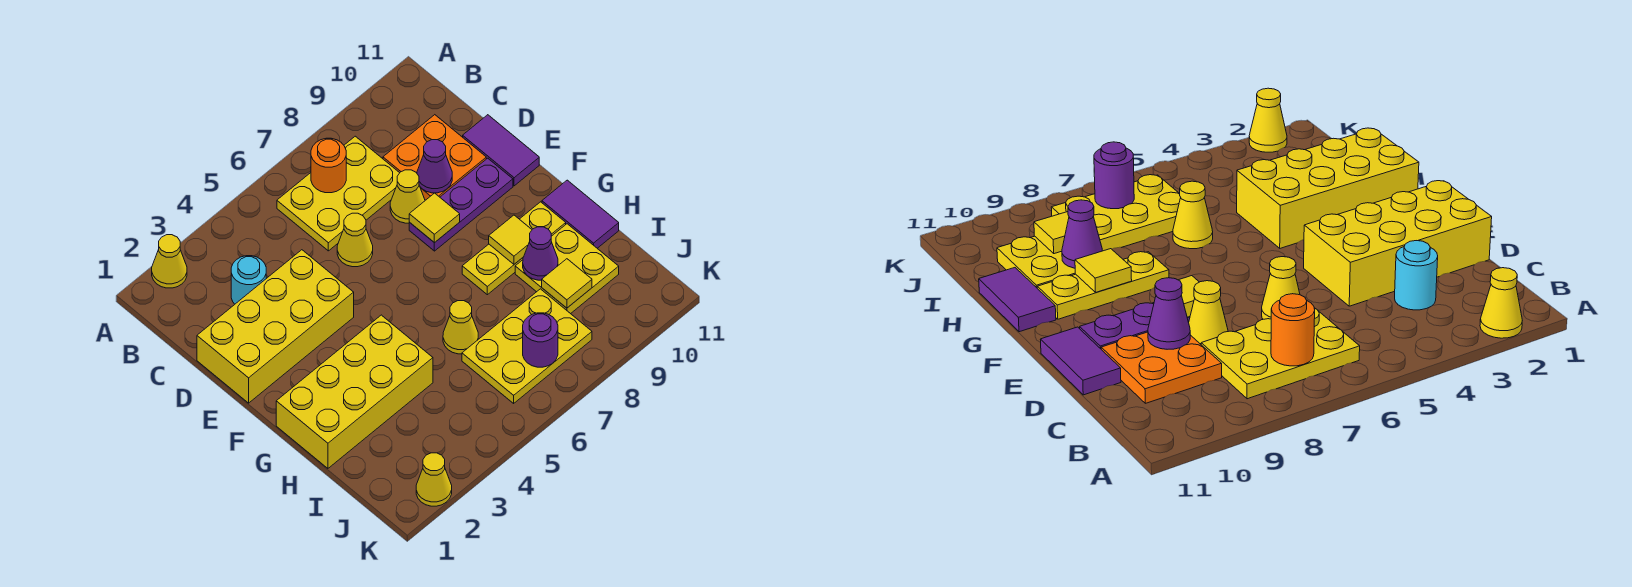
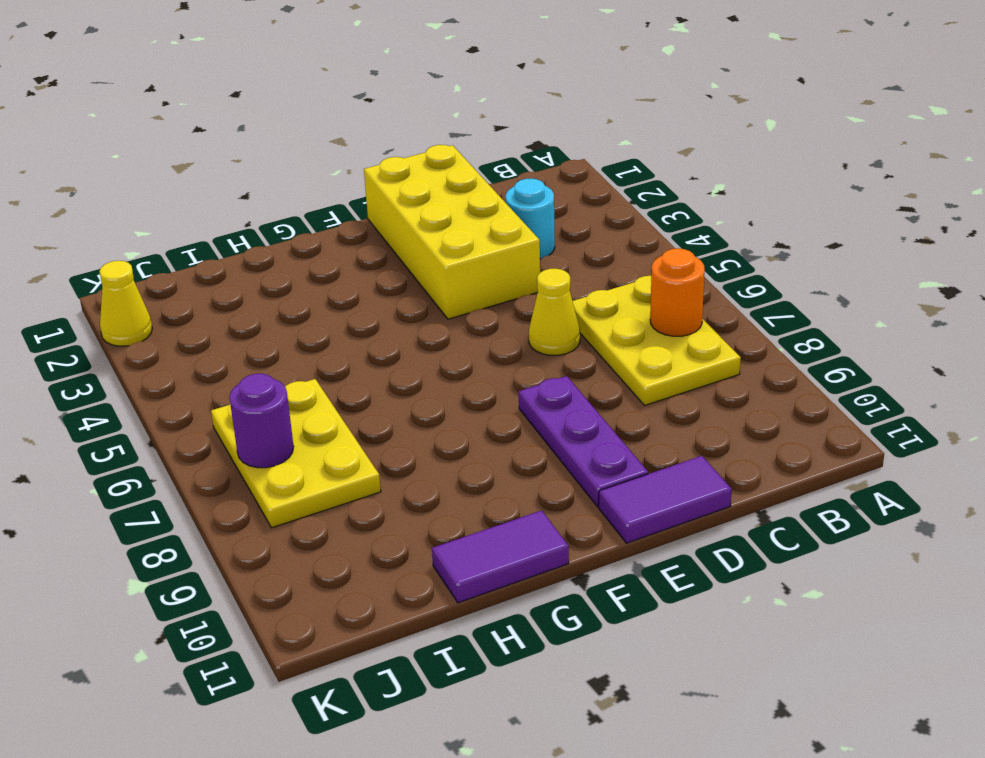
none -> yellow cone A2 level 1
none -> orange plate C9:D10 level 1
none -> yellow cone D8 level 1

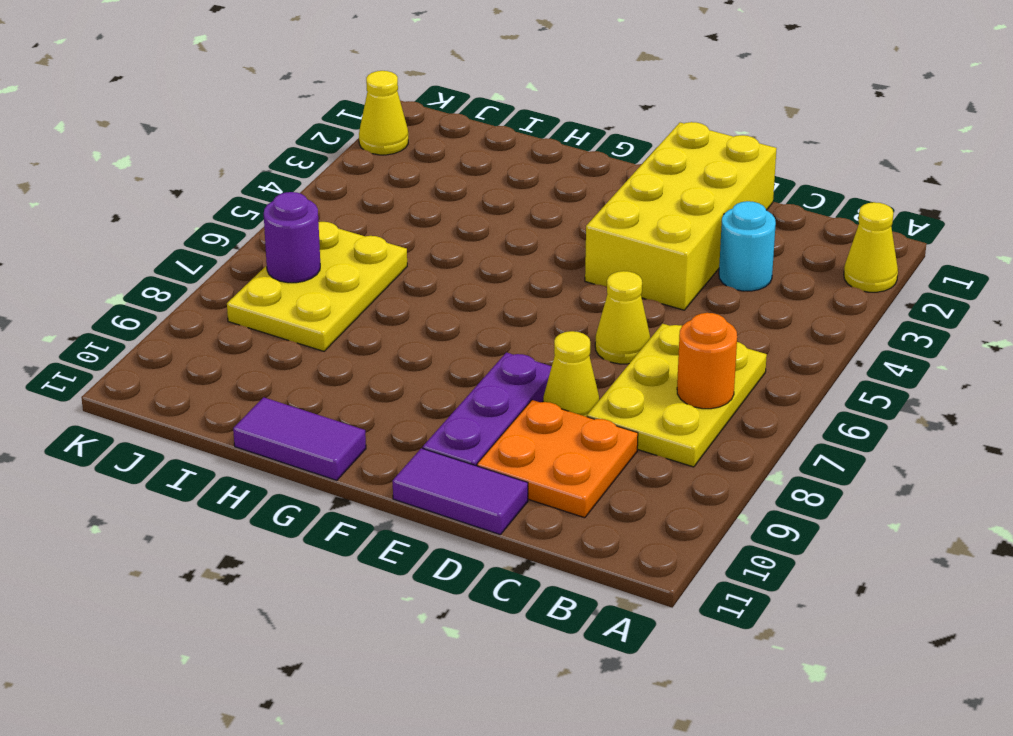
none -> yellow brick G1:H4 level 1
none -> yellow plate G8:G10 level 1
none -> yellow cone H6 level 1

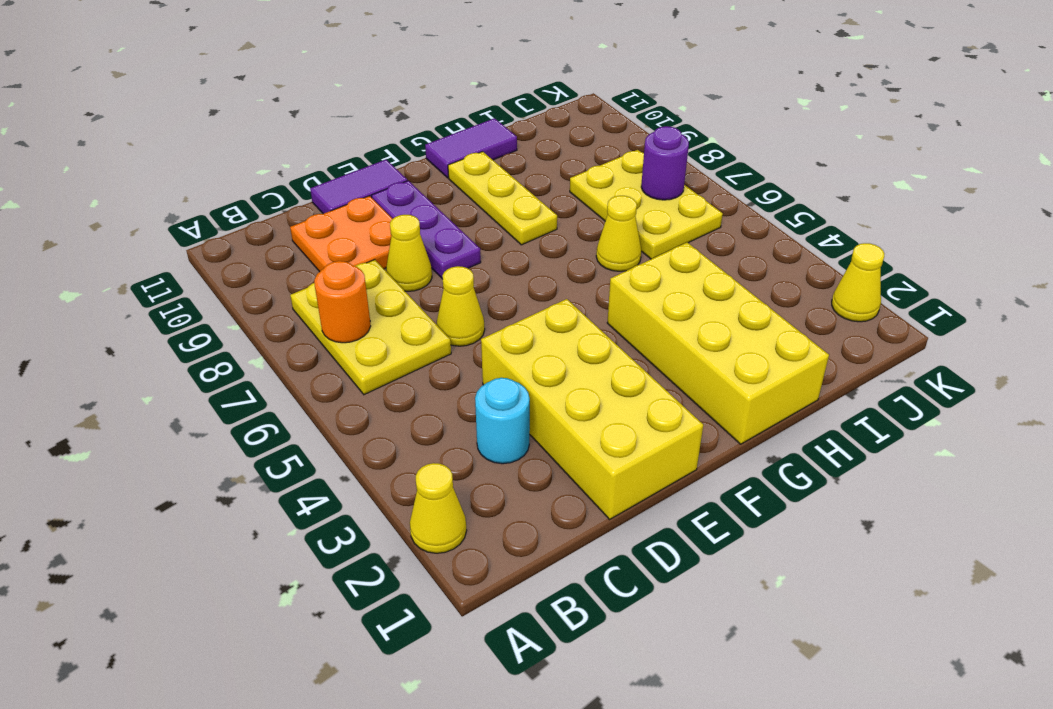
none -> yellow plate H9:I10 level 1
none -> purple cone D9 level 2
none -> yellow tile E8 level 2

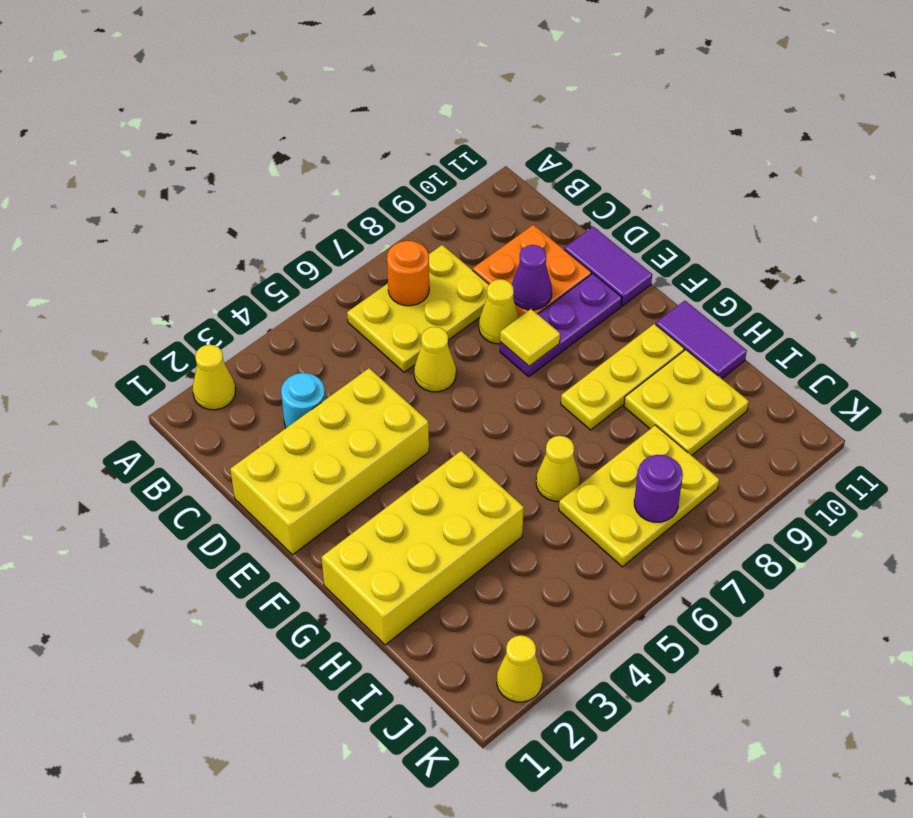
none -> yellow tile G9 level 2
none -> purple cone H9 level 2
none -> yellow tile I9 level 2

